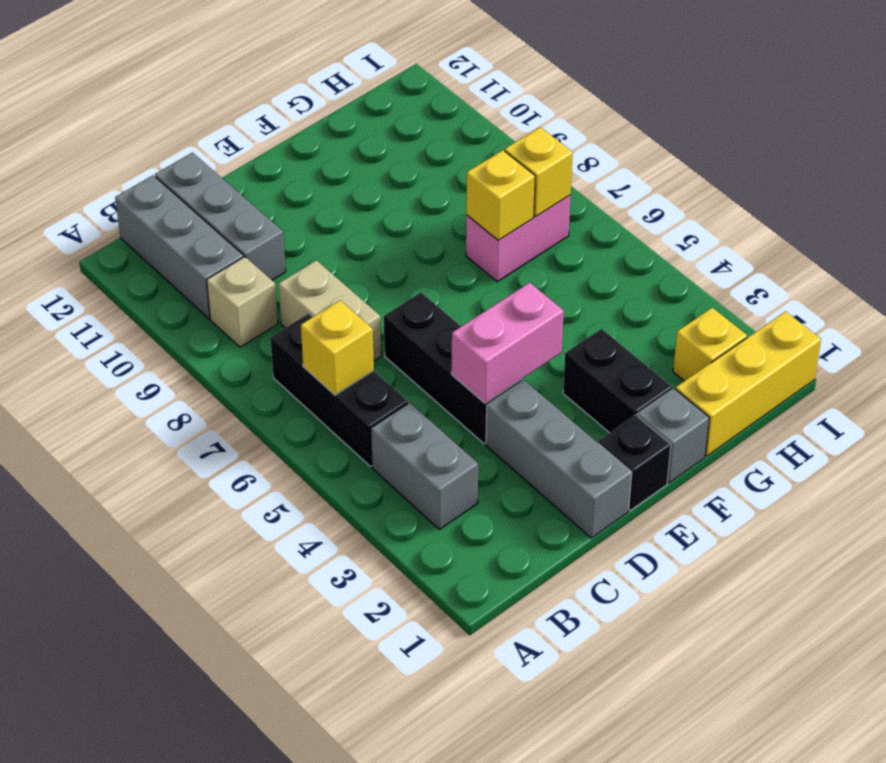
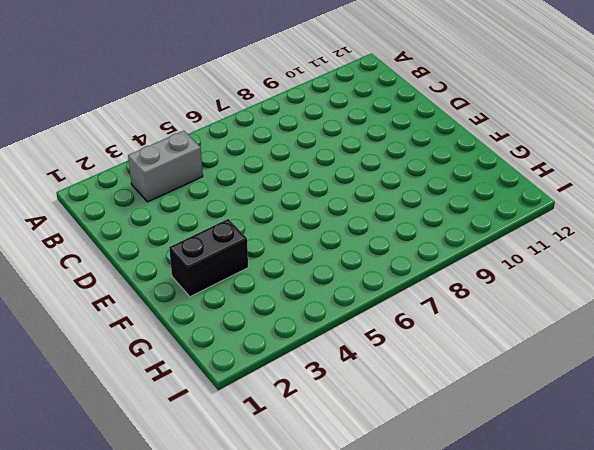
none -> black brick B5:B7 level 1
none -> tan brick B9 level 1
none -> grey brick B10:B12 level 1

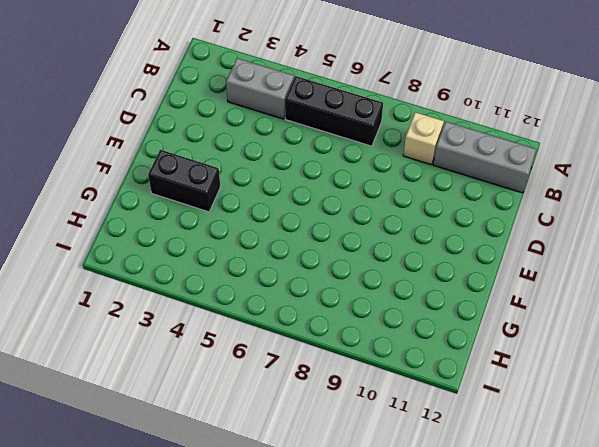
none -> tan brick C7:C8 level 1
none -> grey brick C10:C12 level 1
none -> grey brick D1:D3 level 1

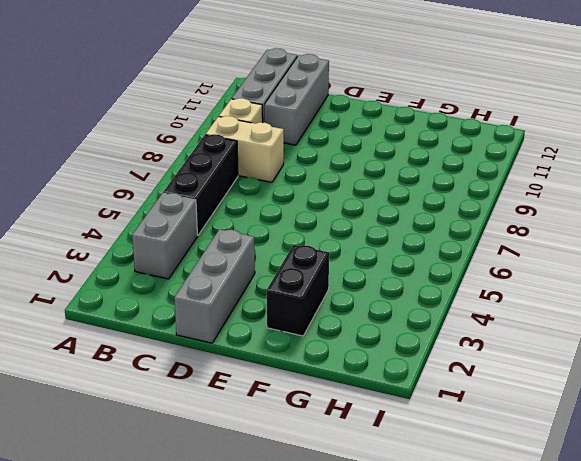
tan brick B8:C8 level 1 -> tan brick C7:C8 level 1
none -> black brick D4:D6 level 1
none -> black brick E1 level 1
none -> grey brick F1 level 1

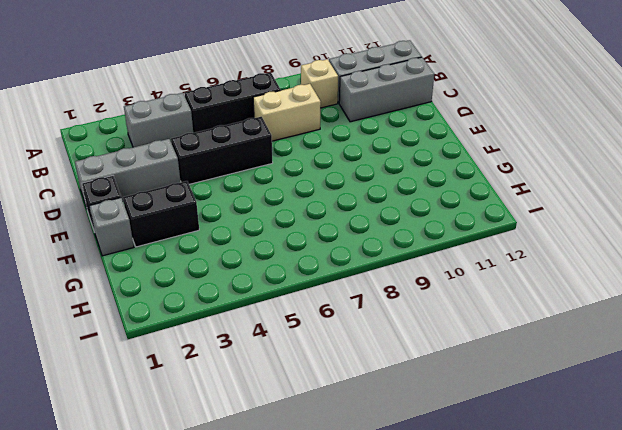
none -> yellow brick G1:I1 level 1
none -> pink brick G7:H7 level 1
none -> yellow brick H2 level 1

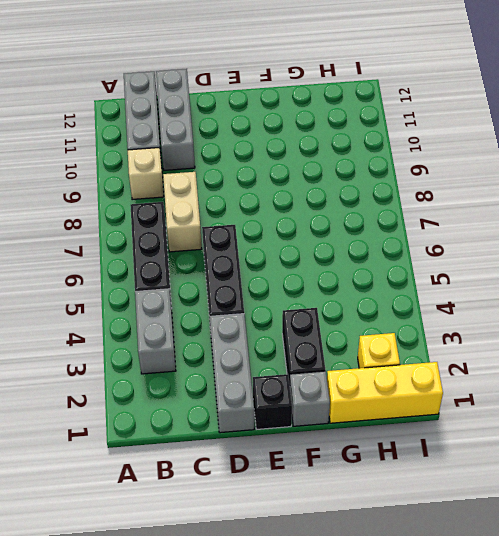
none -> pink brick G7:H7 level 1
none -> yellow brick B6 level 2
none -> pink brick D4:E4 level 2

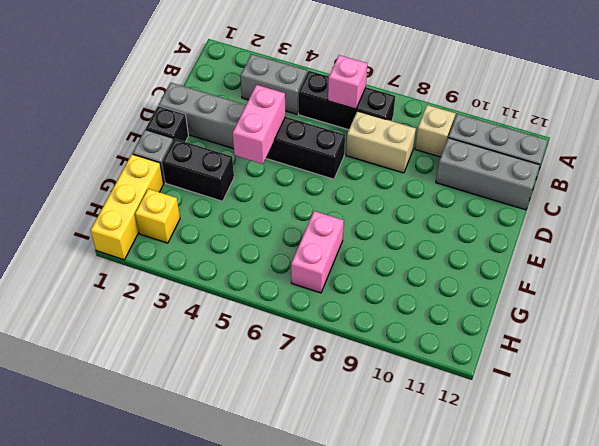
pink brick B6 level 2 -> yellow brick B6 level 2
none -> yellow brick G7 level 2
none -> yellow brick H7 level 2

